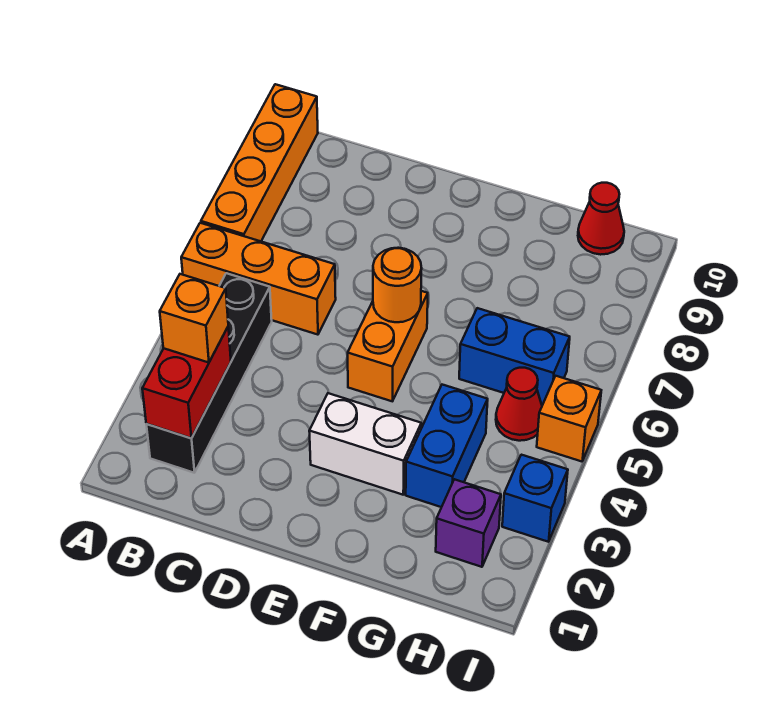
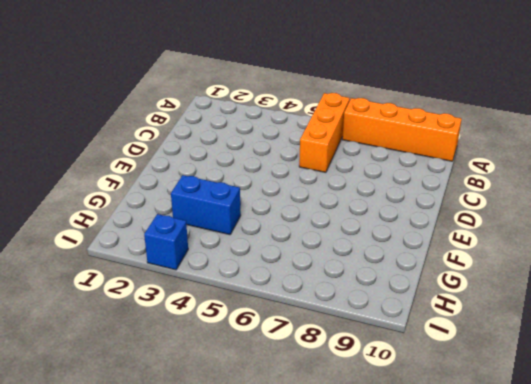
none -> black brick B2:B5 level 1
none -> white brick E3:F3 level 1
none -> orange brick E5:E6 level 1

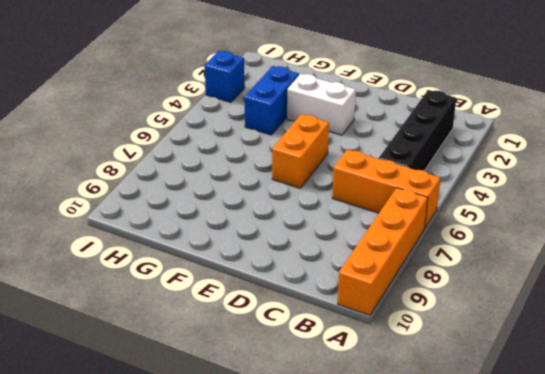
none -> blue brick G6:H6 level 1
none -> purple brick H2 level 1
none -> red cone H5 level 1

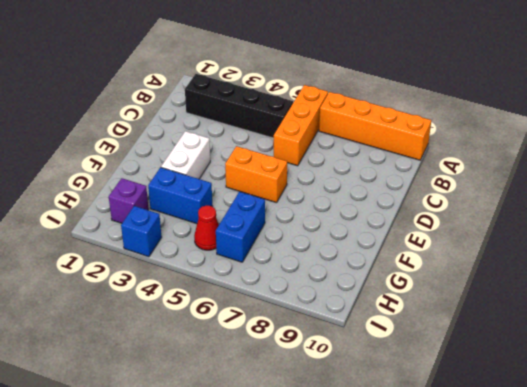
none -> red cone H10 level 1
none -> orange brick I5 level 1
none -> red brick B2:B3 level 2

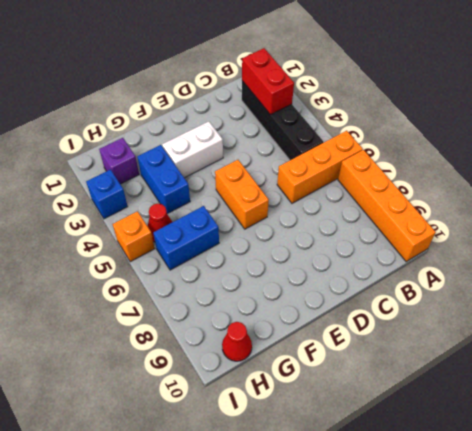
none -> orange round brick E6 level 2
none -> orange brick B3 level 3

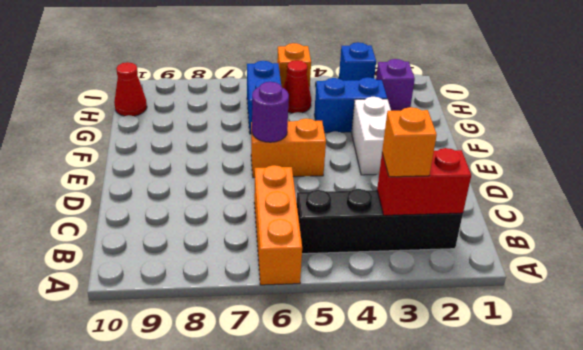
purple round brick E6 level 2 -> orange round brick E6 level 2
none -> orange brick A7:A10 level 1

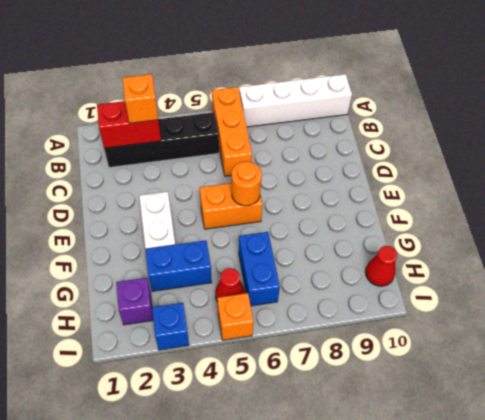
white brick A7:A10 level 1 -> orange brick A7:A10 level 1

